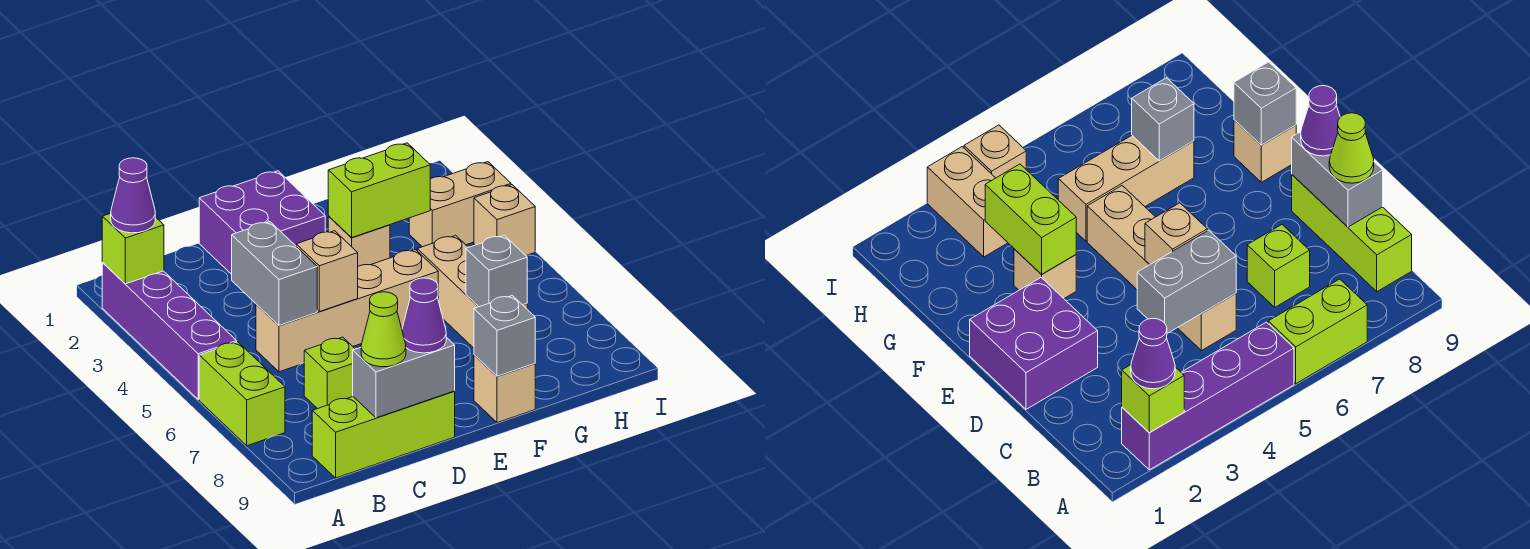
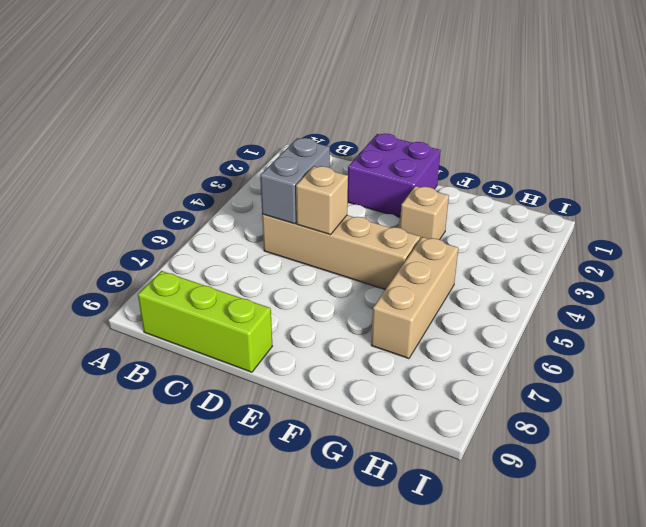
none -> purple brick A2:A5 level 1
none -> lime brick A6:A7 level 1
none -> lime brick C7 level 1

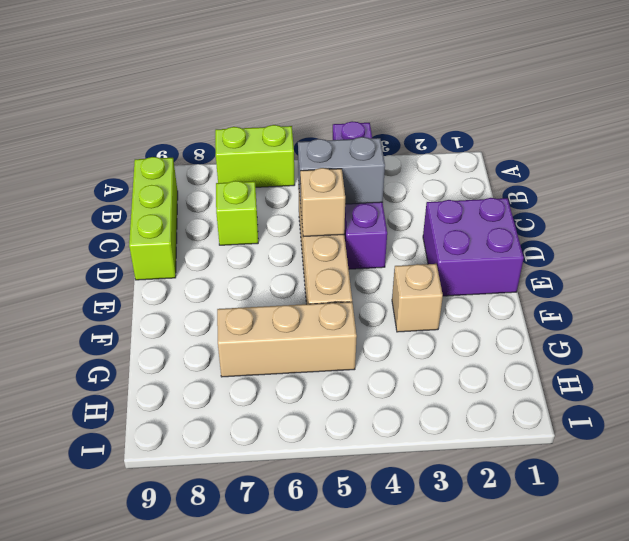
purple brick A4:D4 level 1 -> purple brick A2:A5 level 1
none -> tan brick F9 level 1
none -> tan brick H3:I3 level 1
none -> tan brick I4 level 1

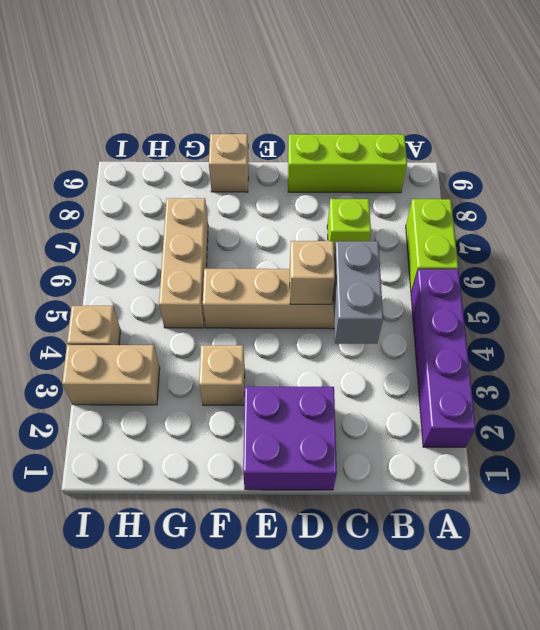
none -> lime brick A2 level 2
none -> grey brick C9:D9 level 2
none -> lime brick F3:G3 level 2

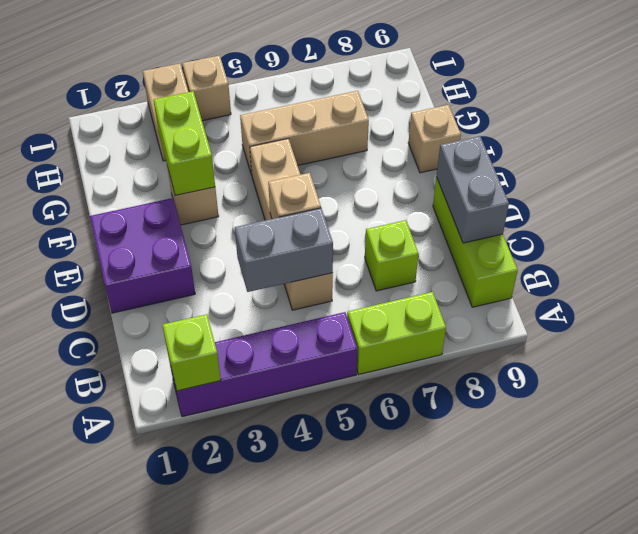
none -> grey brick F9 level 2
none -> grey brick G7 level 2
none -> purple cone A2 level 3

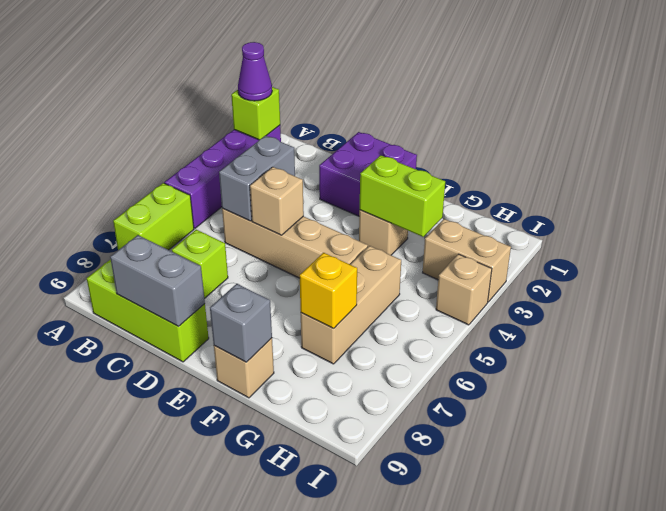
yellow brick G7 level 2 -> grey brick G7 level 2
none -> lime cone C9 level 3
none -> purple cone D9 level 3

